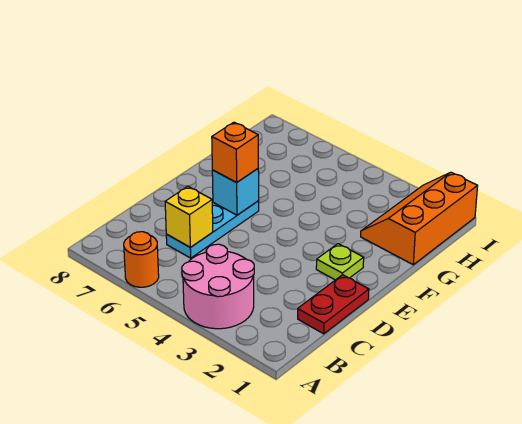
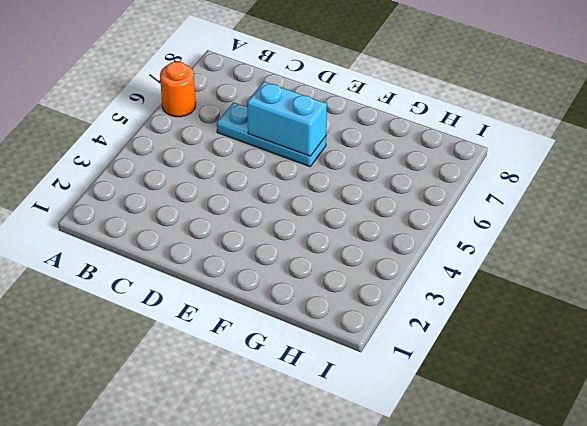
cyan brick D6:E6 level 2 -> cyan brick E6 level 2
none -> pink round brick A3:B4 level 1
none -> red plate C1:D1 level 1

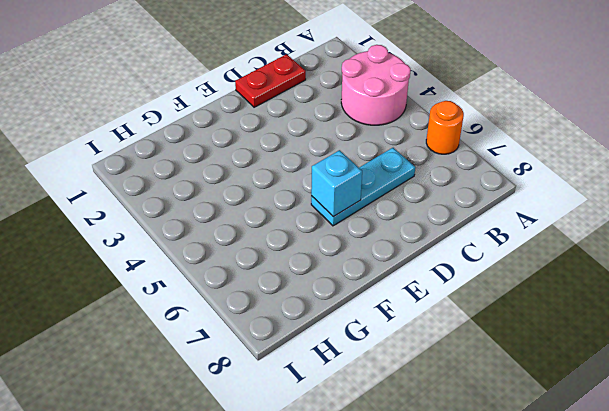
none -> lime plate E2 level 1
none -> orange slope G1:I2 level 1 top 1

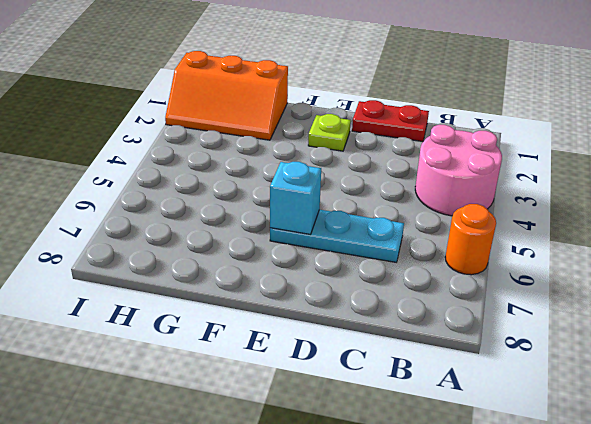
none -> yellow brick C6 level 2
none -> orange brick E6 level 3

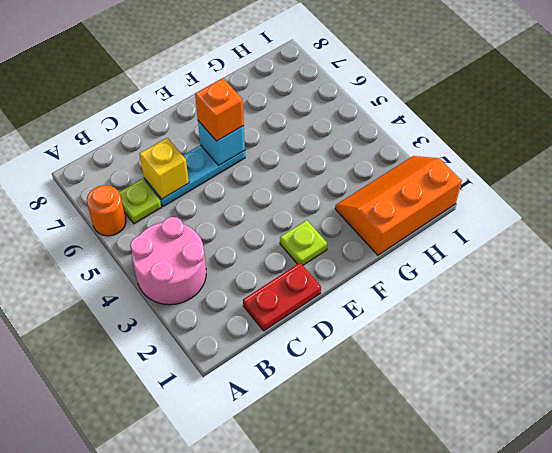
lime plate B6 level 1 -> none

